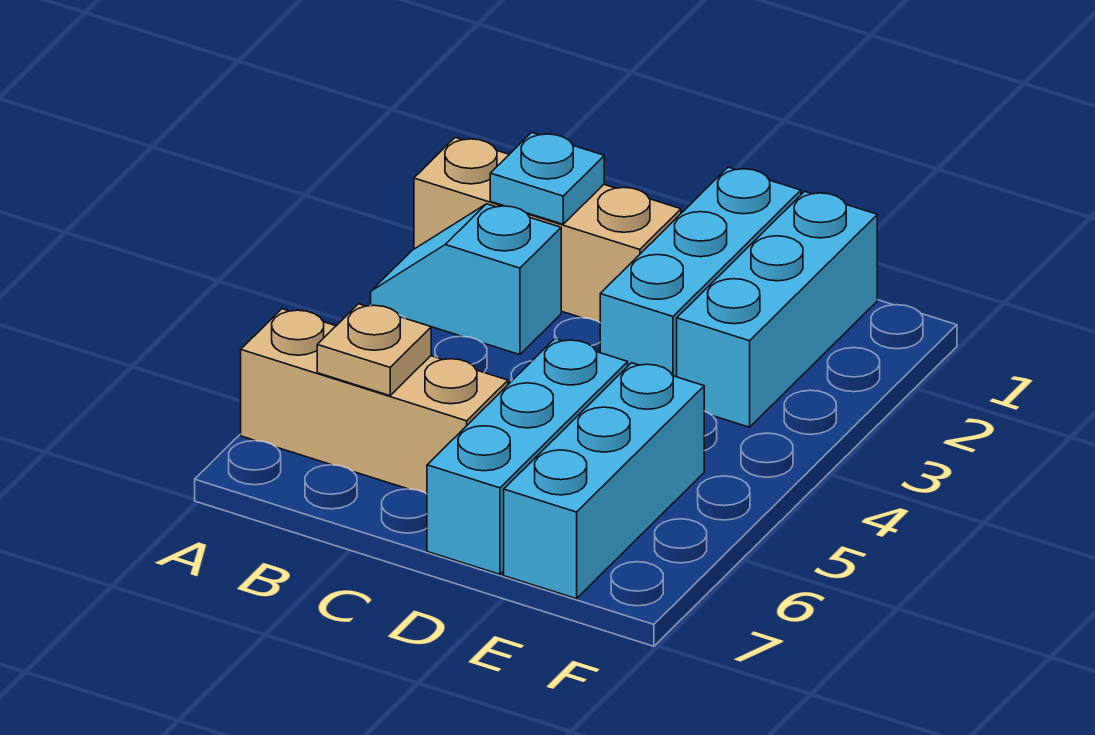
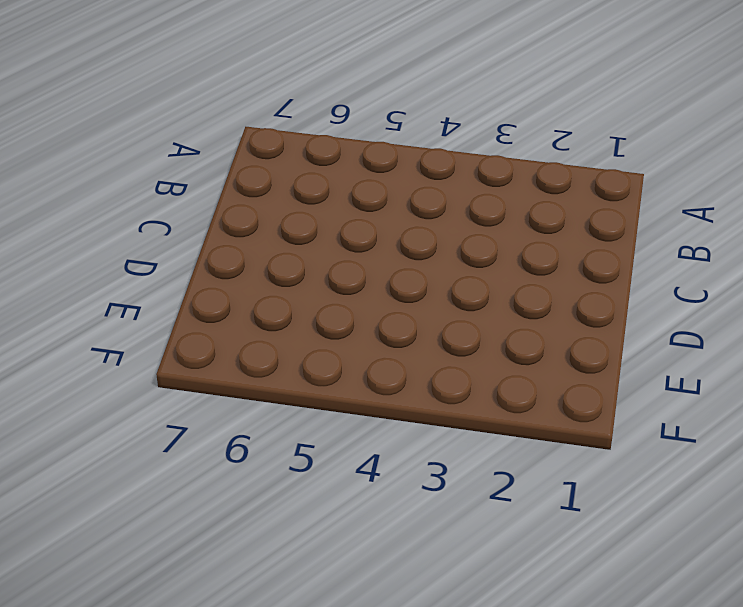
none -> tan brick A2:C2 level 1
none -> cyan slope A3:B3 level 1 top B

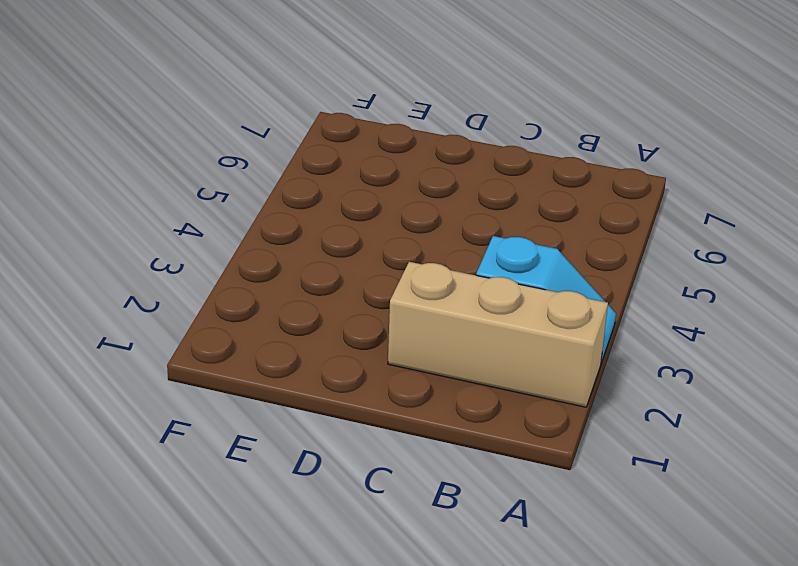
none -> tan brick A6:C6 level 1
none -> cyan brick D1:D3 level 1

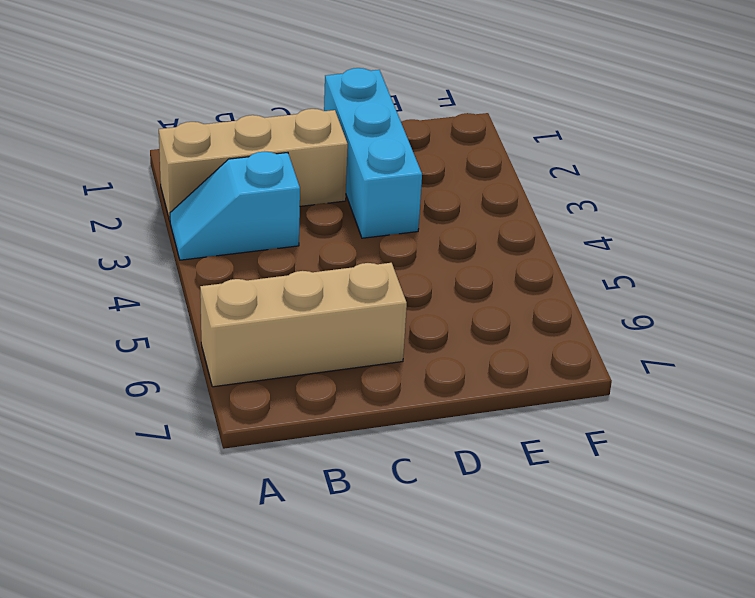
none -> cyan brick D5:D7 level 1
none -> cyan brick E1:E3 level 1

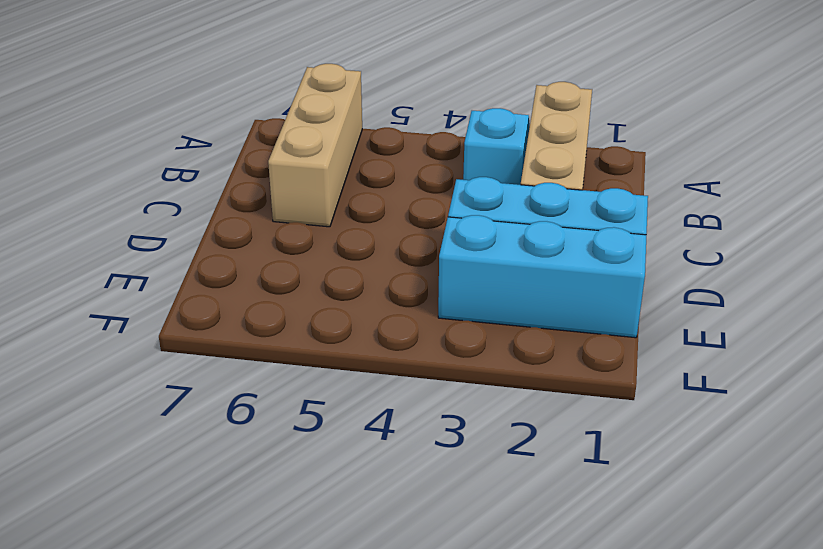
none -> cyan brick D5:D7 level 1
none -> cyan brick E5:E7 level 1

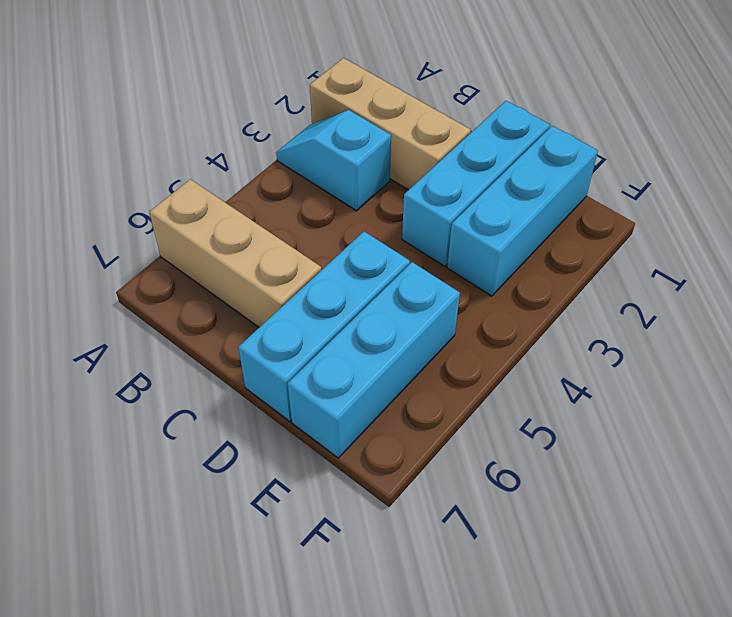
none -> cyan plate B2 level 2
none -> tan plate B6 level 2

